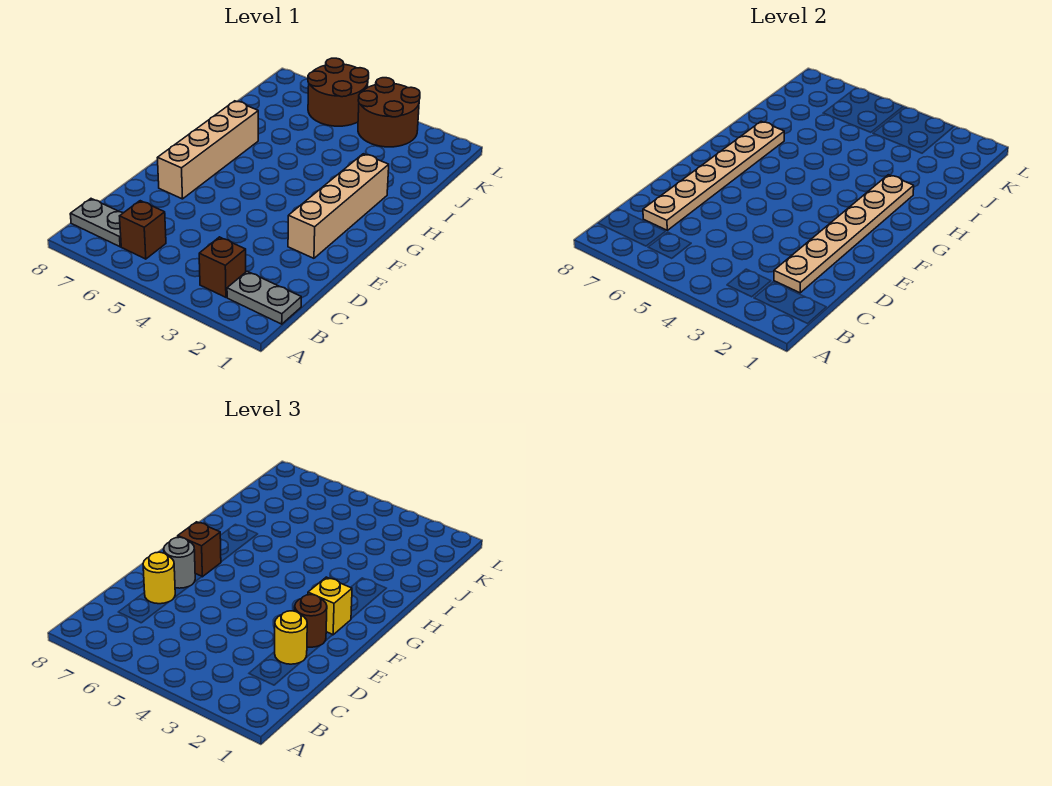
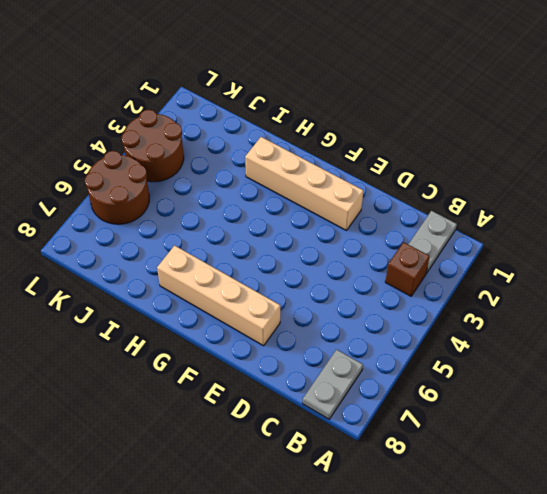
none -> brown brick B6 level 1
none -> tan plate C2:H2 level 2
none -> tan plate C7:H7 level 2

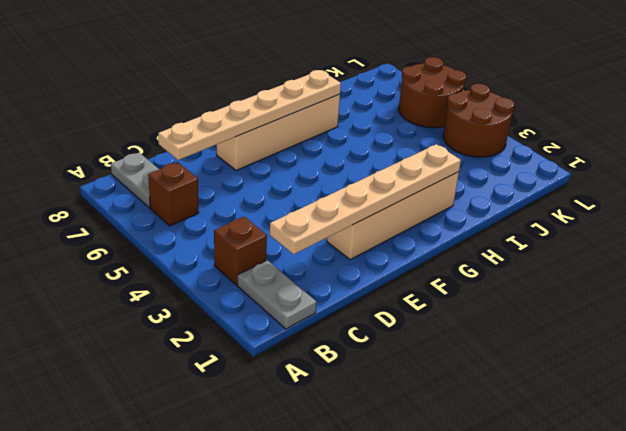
none -> yellow round brick D2 level 3
none -> yellow round brick D7 level 3
none -> brown round brick E2 level 3

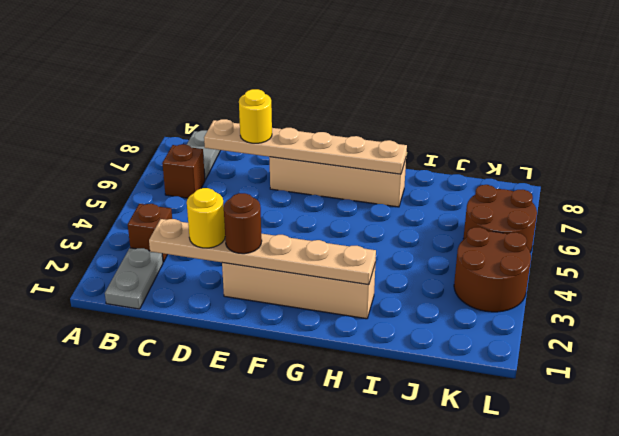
none -> grey round brick E7 level 3
none -> yellow brick F2 level 3
none -> brown brick F7 level 3

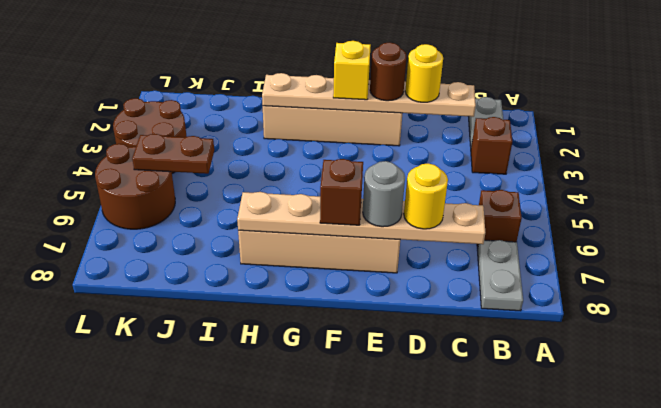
brown plate J5:K5 level 2 -> none

